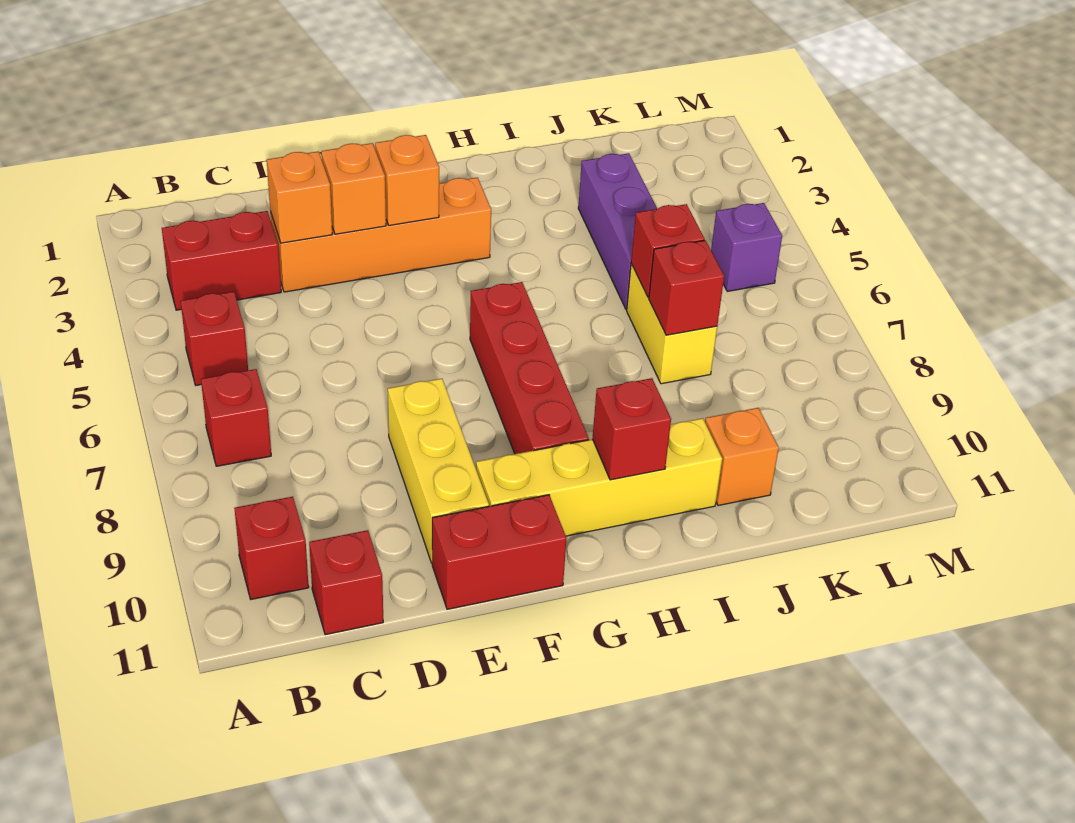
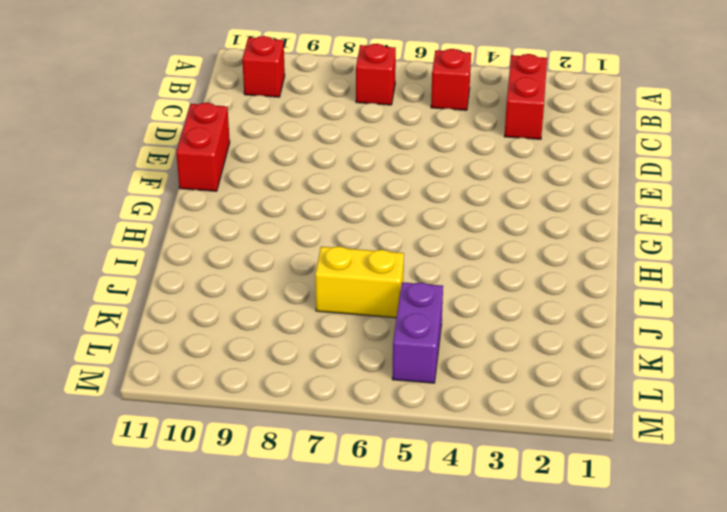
purple brick K5:L5 level 1 -> purple brick L5 level 1
none -> red brick C11 level 1
none -> orange brick D3:G3 level 1
none -> yellow brick E8:E10 level 1

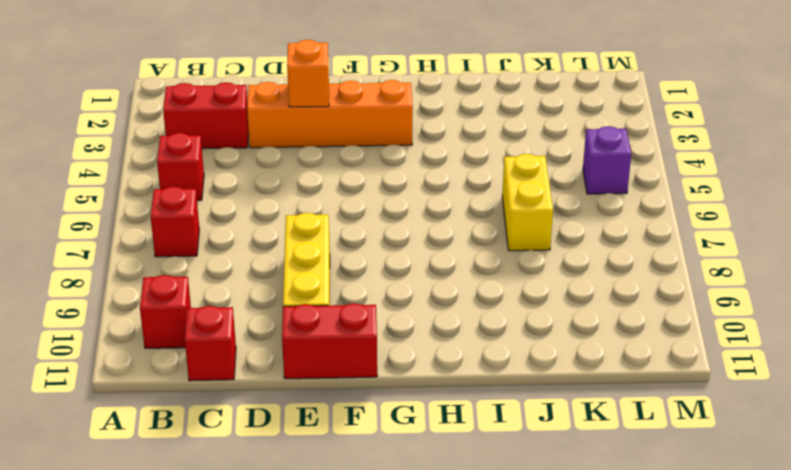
none -> yellow brick F10:I10 level 1
none -> red brick G6:G9 level 1
none -> purple brick J3:J5 level 1

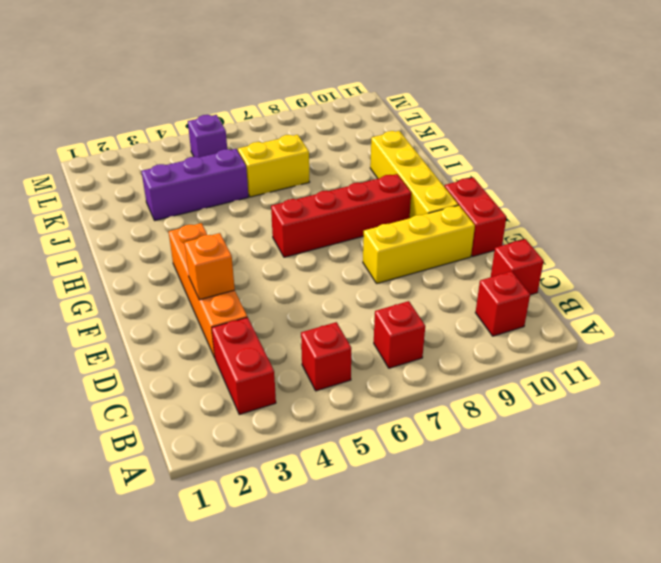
none -> orange brick J10 level 1
none -> orange brick D3 level 2
none -> orange brick F3 level 2

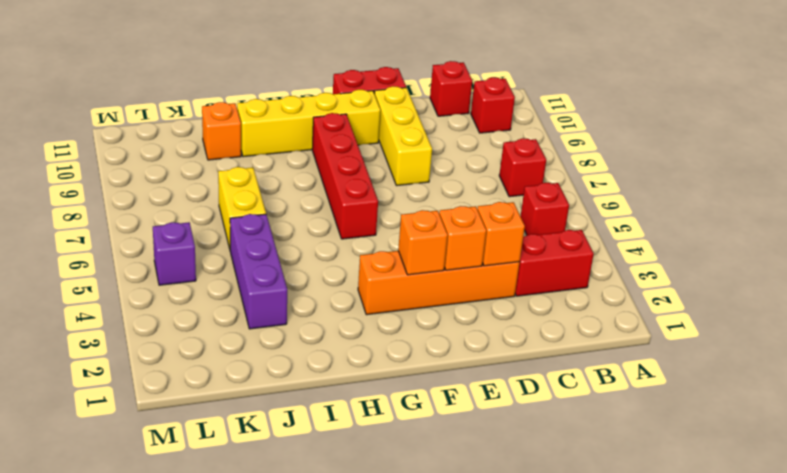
none -> red brick H10 level 2
none -> red brick J6 level 2
none -> red brick J7 level 2

